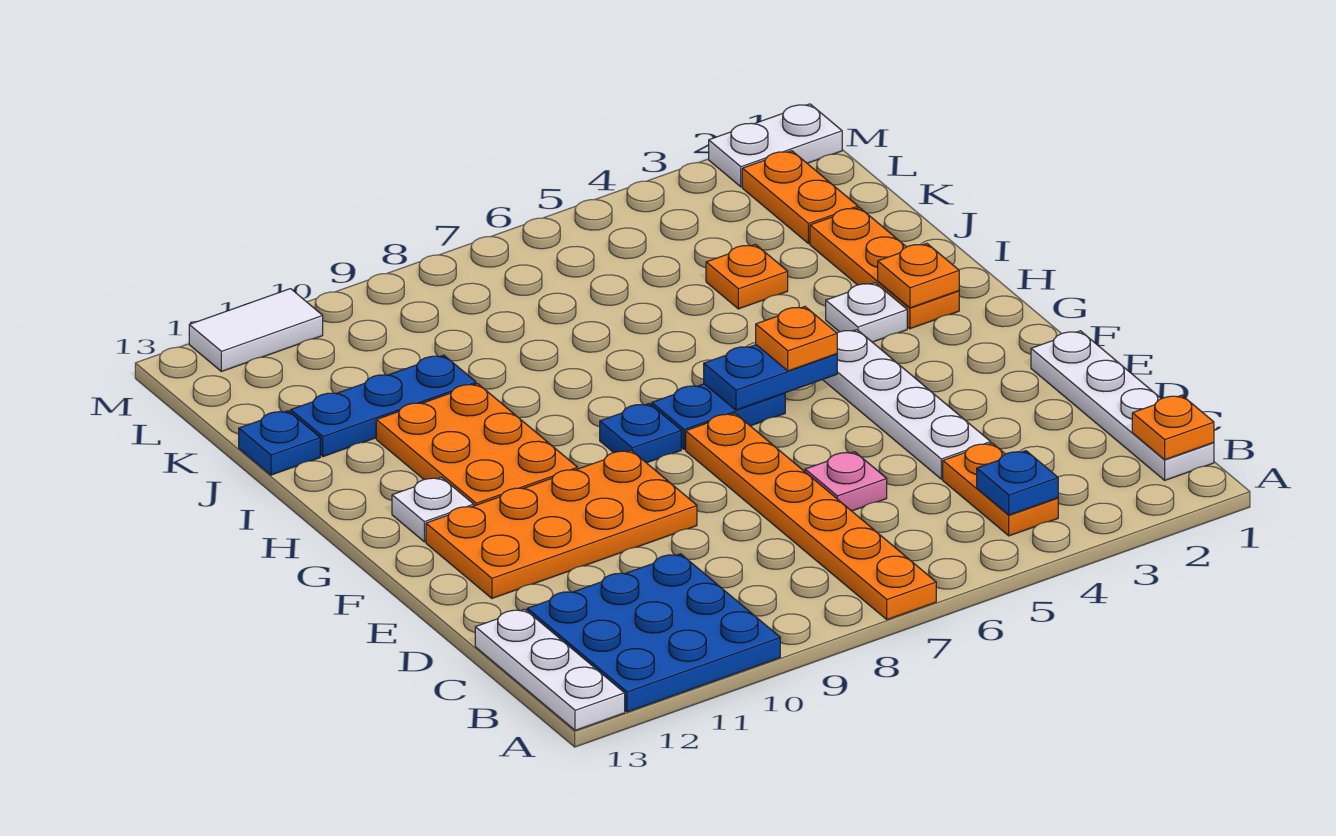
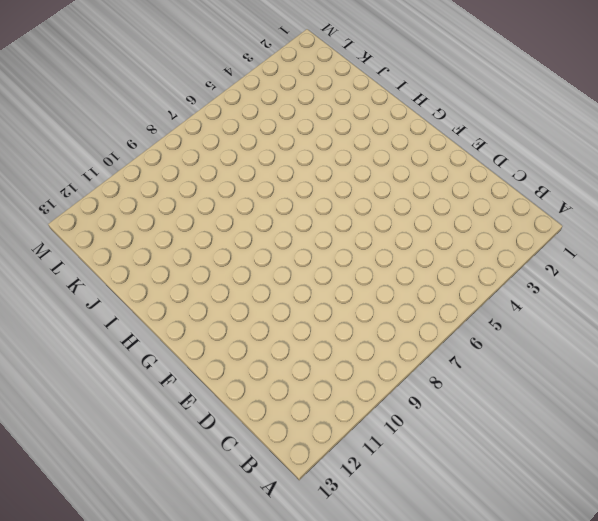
none -> orange plate A7:F7 level 1
none -> blue plate A10:C12 level 1
none -> white plate A13:C13 level 1

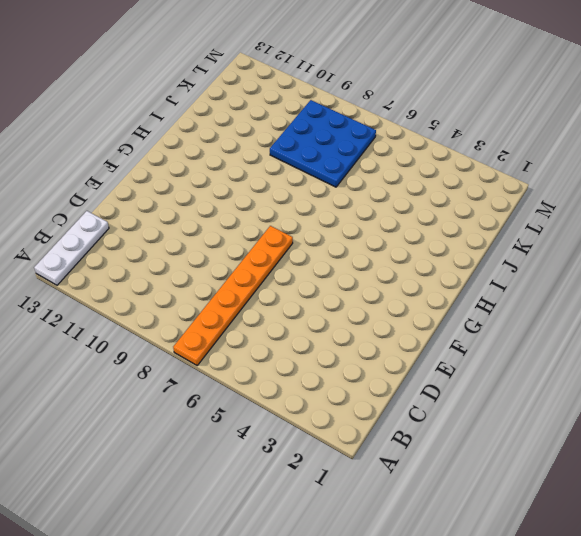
blue plate J7:L9 level 1 -> blue plate A10:C12 level 1
none -> white plate B1:E1 level 1
none -> orange plate B4:C4 level 1
none -> white plate D4:G4 level 1

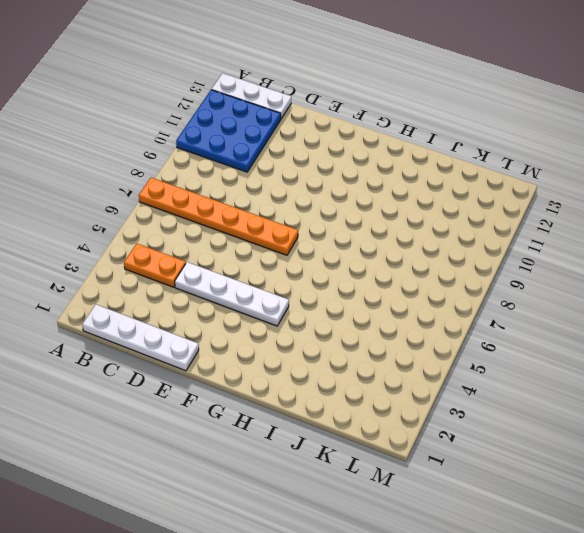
none -> pink plate D6 level 1
none -> orange plate E9:F12 level 1
none -> blue plate G6:G7 level 1

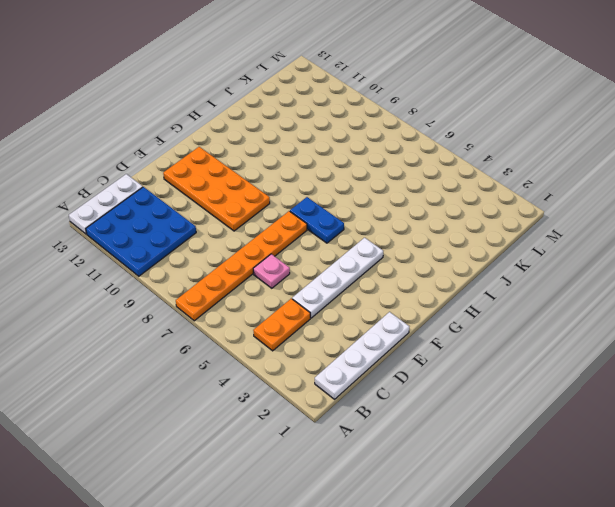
none -> blue plate G8 level 1
none -> orange plate G10:I11 level 1
none -> white plate G12 level 1

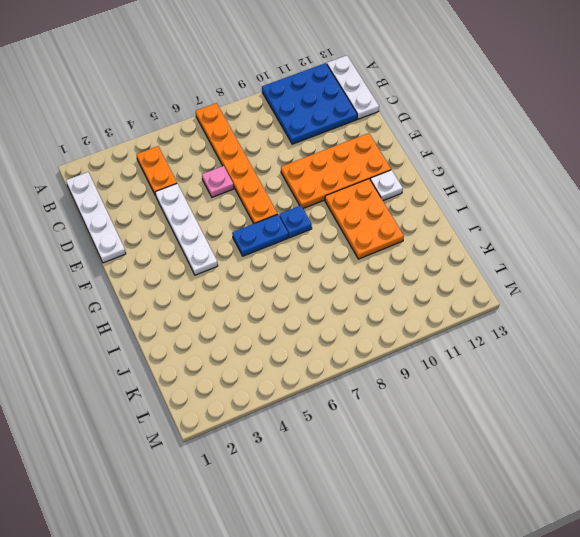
none -> orange plate H2:J2 level 1
none -> white plate H3 level 1
none -> orange plate J4 level 1

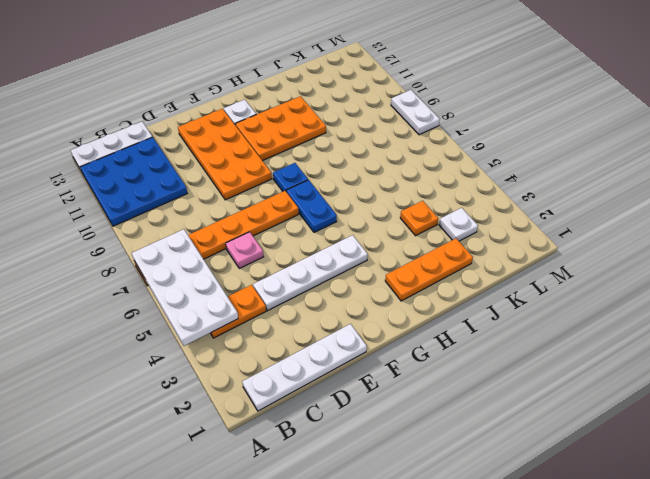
white plate A4:B7 level 2 -> blue plate B4 level 2
white plate K3 level 1 -> white plate H3 level 1
white plate M8:M9 level 1 -> white plate M1:M2 level 1
none -> blue plate J10:J12 level 1
none -> blue plate J13 level 1
none -> orange plate K2:L2 level 1

